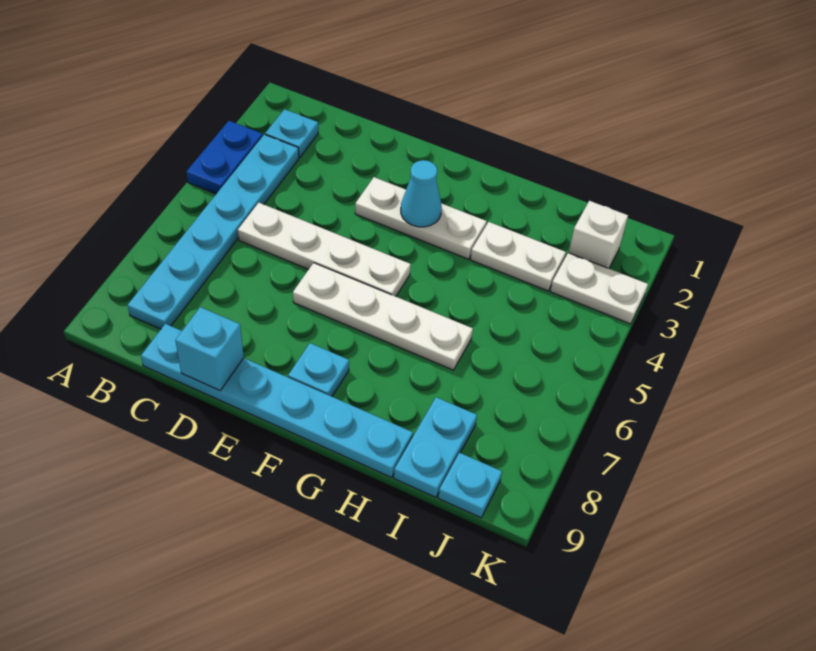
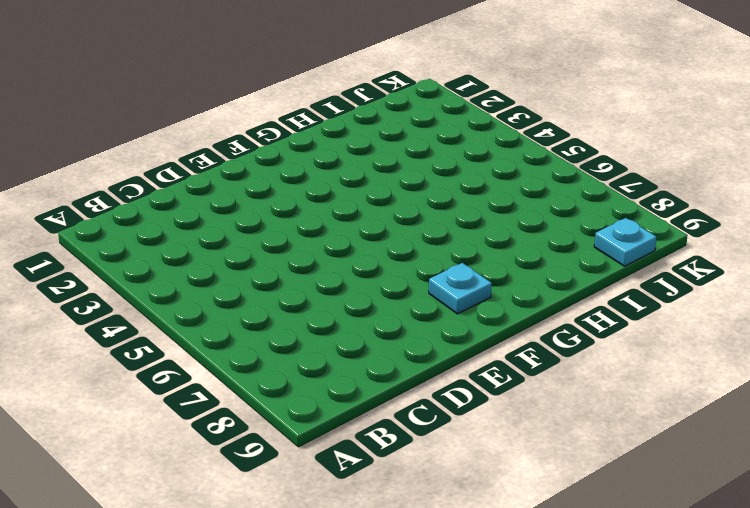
none -> blue plate A3:A4 level 1
none -> cyan plate B2 level 1
none -> cyan plate B3:B8 level 1

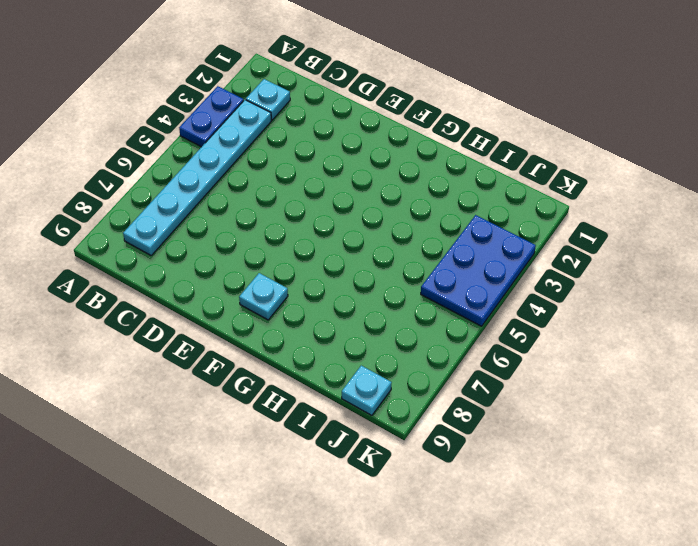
blue plate J3:K5 level 1 -> white plate J3:K3 level 1
none -> white plate C5:F5 level 1
none -> cyan plate C9:H9 level 1
none -> white plate E3:G3 level 1

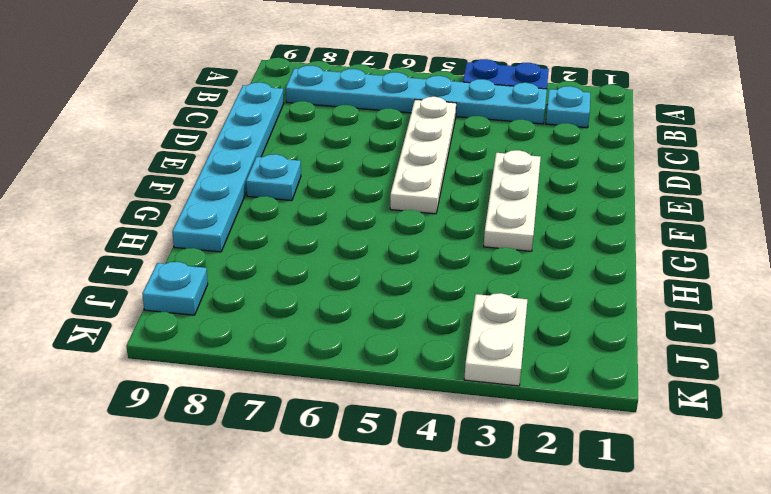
none -> white plate E6:H6 level 1
none -> white plate H3:I3 level 1
none -> cyan plate I8:I9 level 1

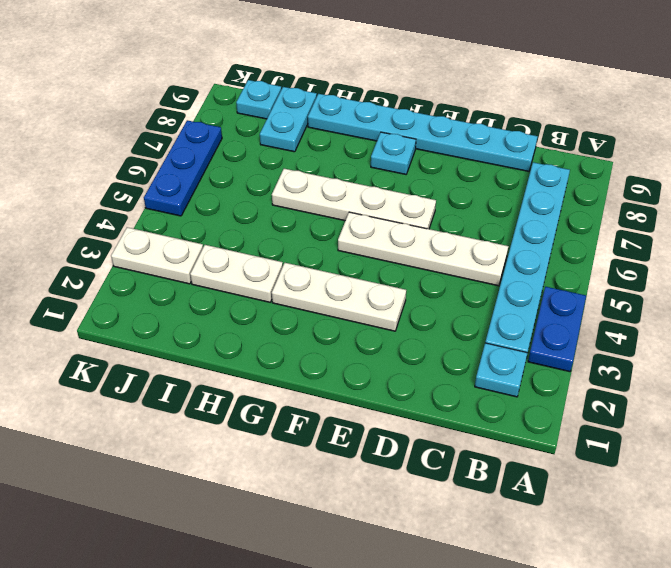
blue plate K5:K7 level 1 -> none
none -> white brick J2 level 1
none -> cyan brick D9 level 2
none -> cyan cone F3 level 2

